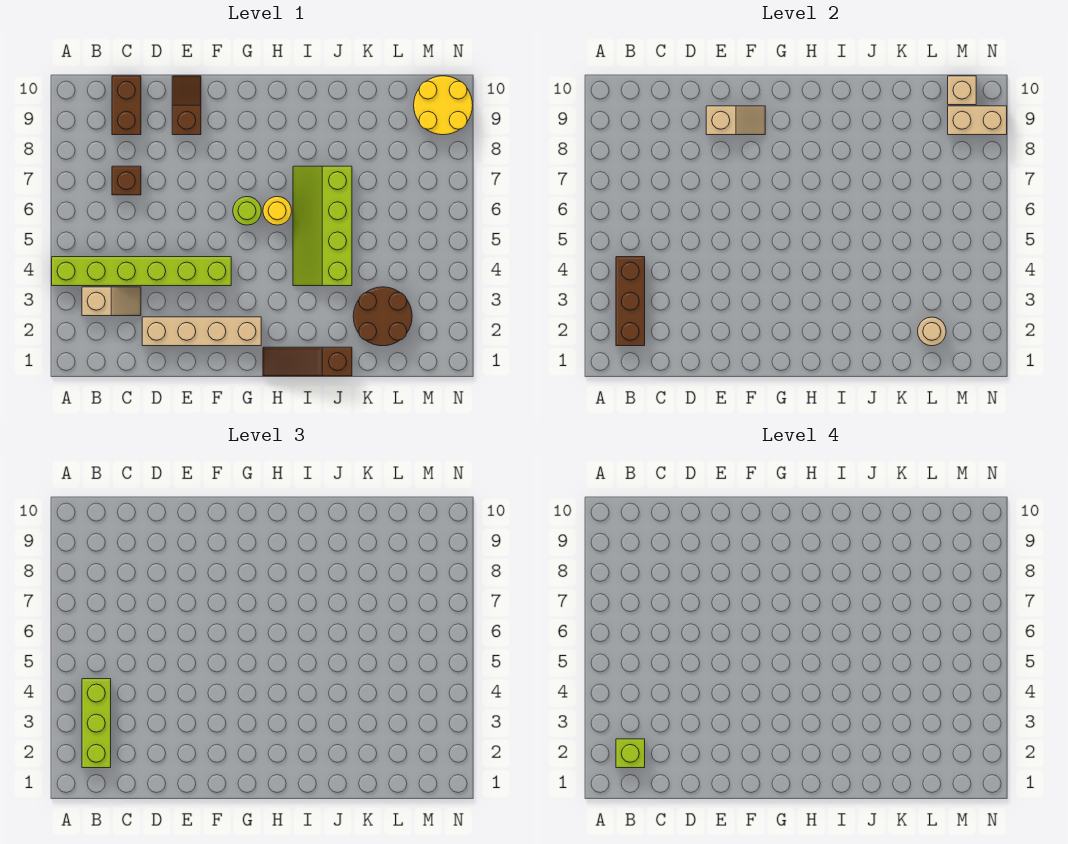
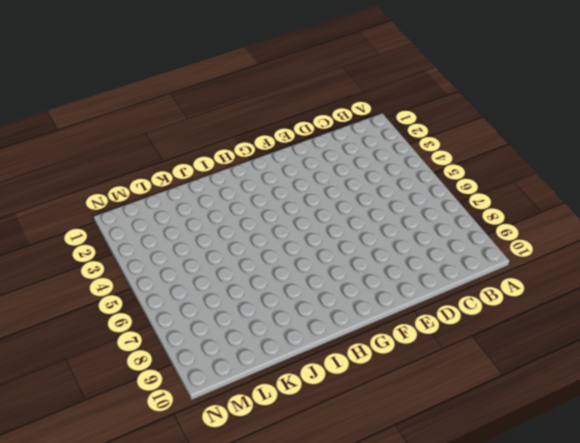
none -> lime brick A4:F4 level 1
none -> tan slope B3:C3 level 1 top B
none -> brown brick C7 level 1

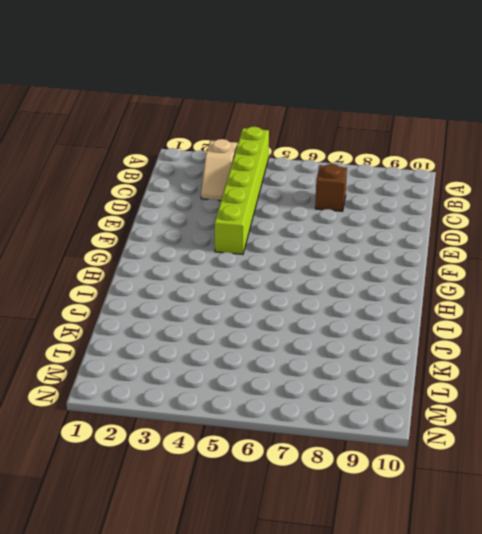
none -> brown brick C9:C10 level 1
none -> tan brick D2:G2 level 1
none -> brown slope E9:E10 level 1 top 9

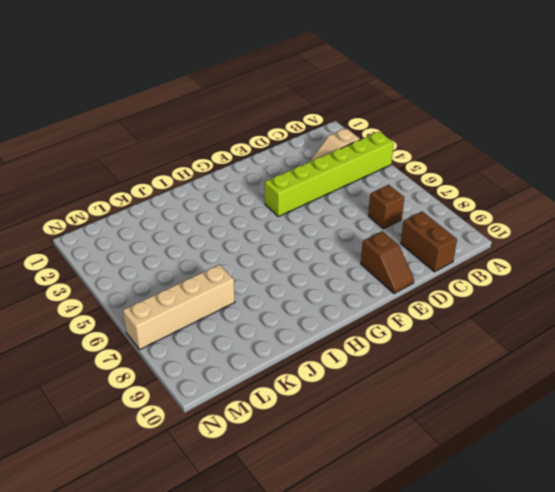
tan brick K7:N7 level 1 -> tan brick D2:G2 level 1
none -> lime round brick G6 level 1
none -> brown slope H1:J1 level 1 top J
none -> yellow round brick H6 level 1

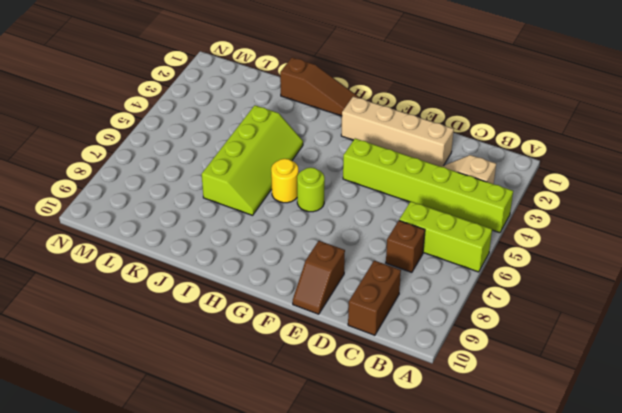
lime brick A6:C6 level 1 -> lime brick B2:B4 level 3
none -> brown round brick K2:L3 level 1
none -> yellow round brick M9:N10 level 1
none -> brown brick B2:B4 level 2

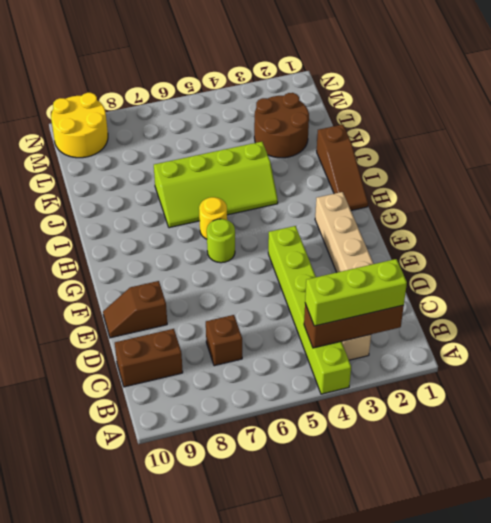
none -> tan slope E9:F9 level 2 top E
none -> tan round brick L2 level 2
none -> tan brick M9:N9 level 2

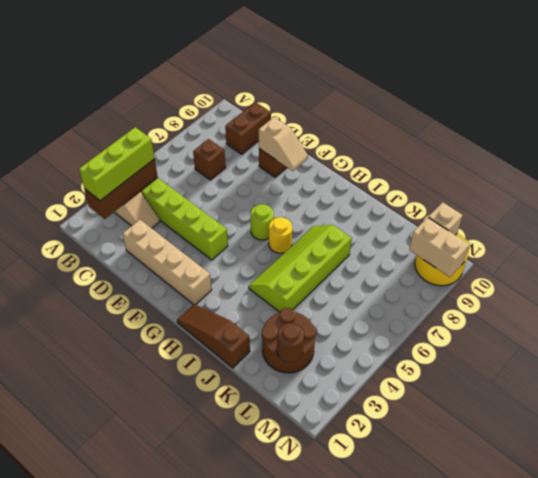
brown round brick L2 level 2 -> tan round brick L2 level 2
none -> lime brick B2 level 4

